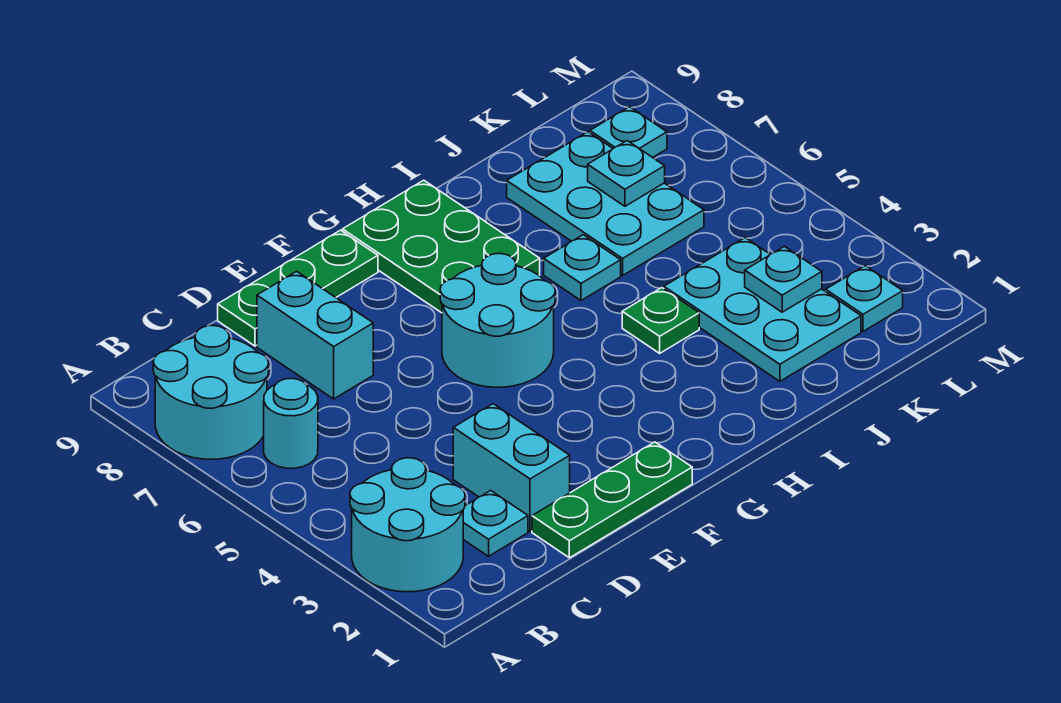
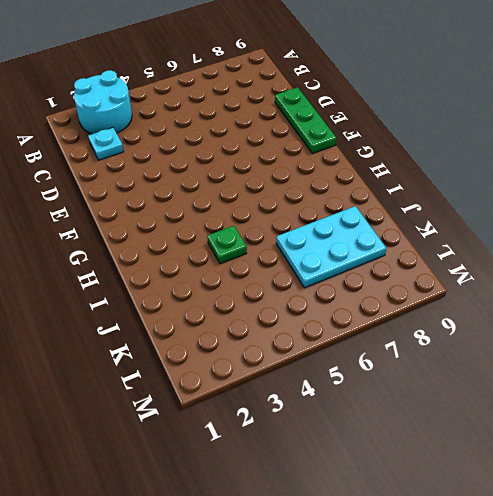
none -> cyan round brick A7:B8 level 1
none -> cyan round brick B6 level 1
none -> green plate D1:F1 level 1

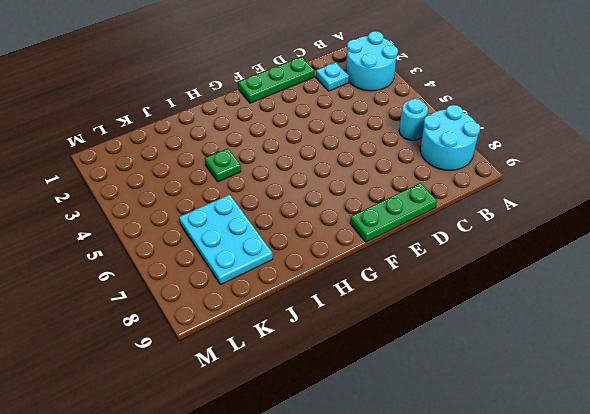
none -> cyan brick D2:D3 level 1
none -> cyan brick D7:D8 level 1
none -> cyan round brick F5:G6 level 1

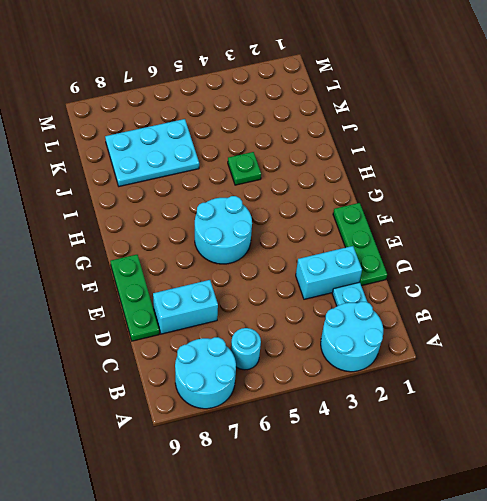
none -> green plate G7:H9 level 1
none -> cyan plate I6 level 1
none -> cyan plate J2:K4 level 1

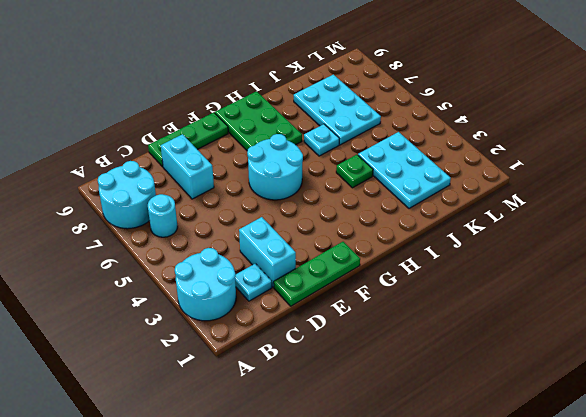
none -> cyan plate L2 level 1
none -> cyan plate L8 level 1
none -> cyan plate K3 level 2

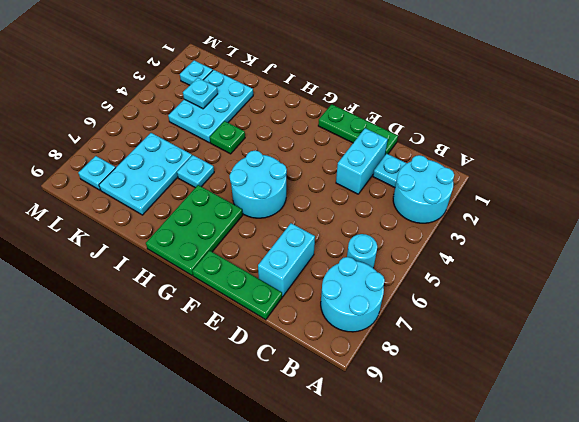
none -> cyan plate K7 level 2

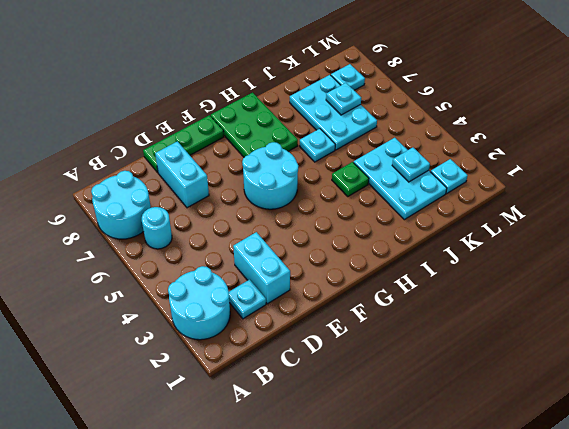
none -> green plate D1:F1 level 1

